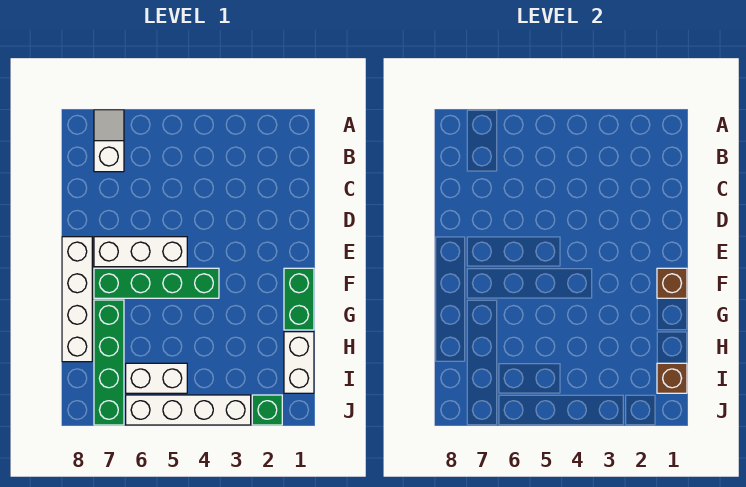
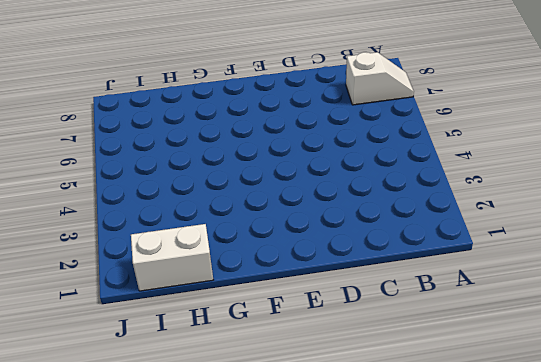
none -> white brick E5:E7 level 1
none -> white brick E8:H8 level 1
none -> green brick F1:G1 level 1

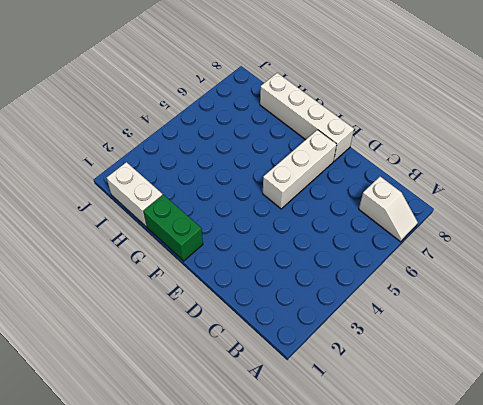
none -> green brick F4:F7 level 1
none -> green brick G7:J7 level 1
none -> white brick I5:I6 level 1

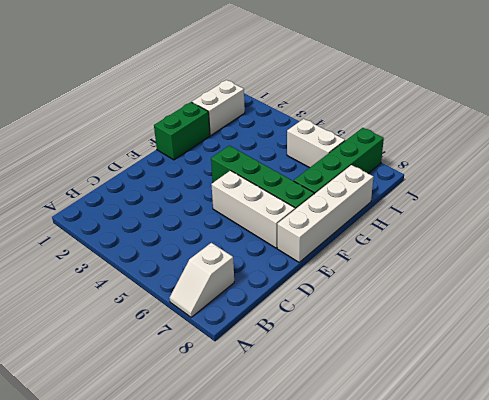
none -> green brick J2 level 1
none -> white brick J3:J6 level 1
none -> brown brick F1 level 2

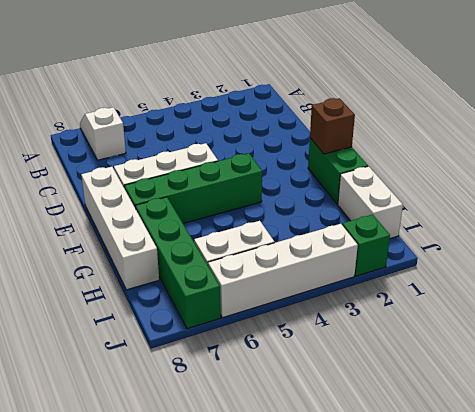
none -> brown brick I1 level 2

